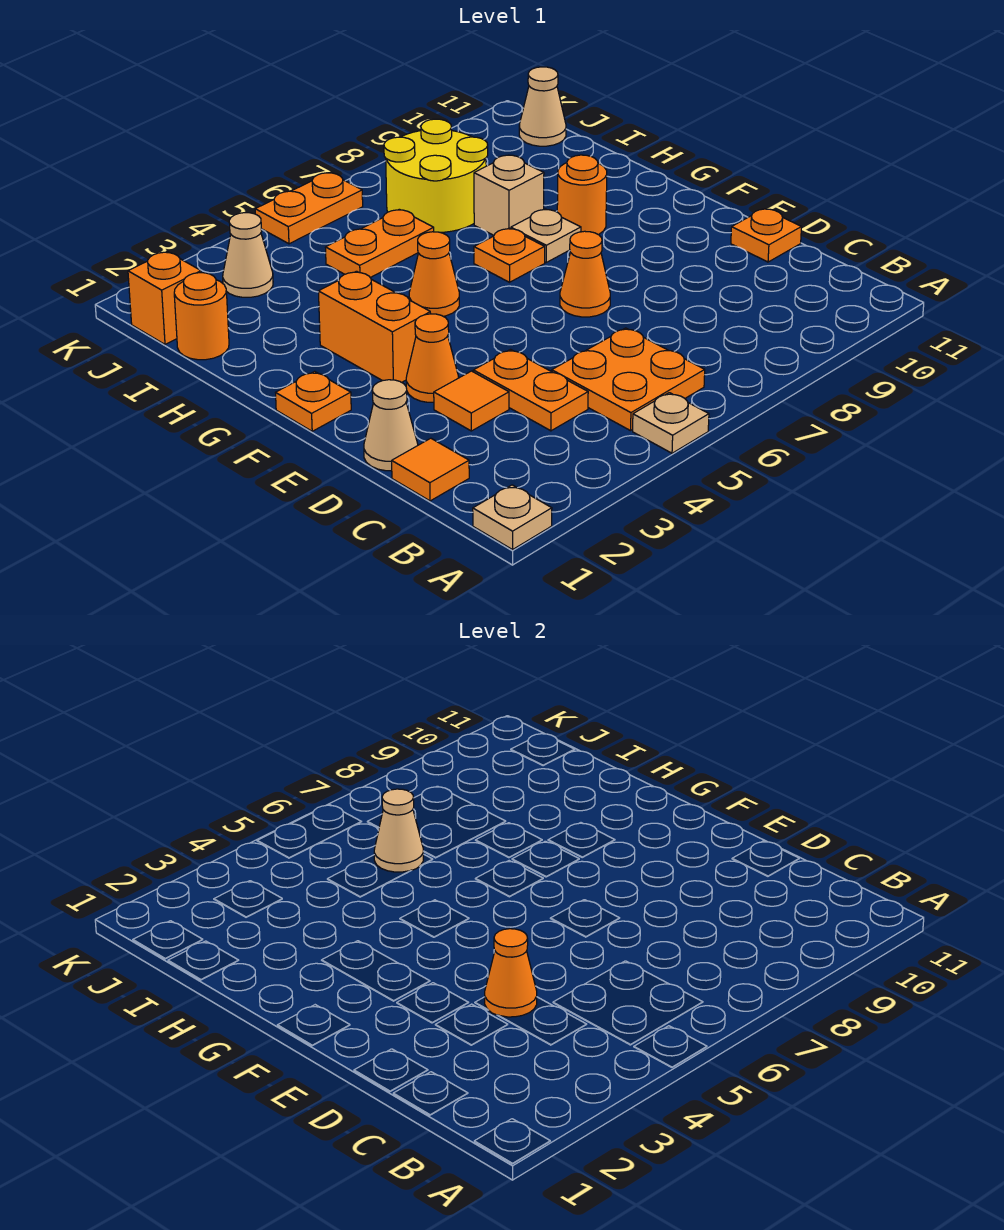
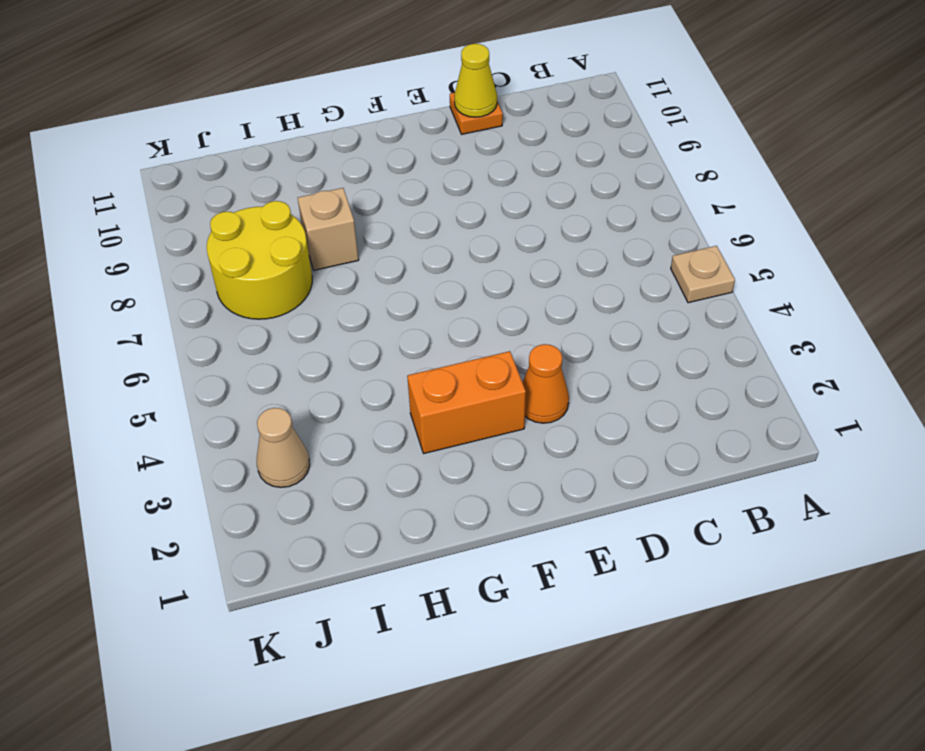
yellow cone D11 level 2 -> none
none -> tan plate A1 level 1
none -> orange plate B5:C6 level 1
none -> orange tile C1 level 1

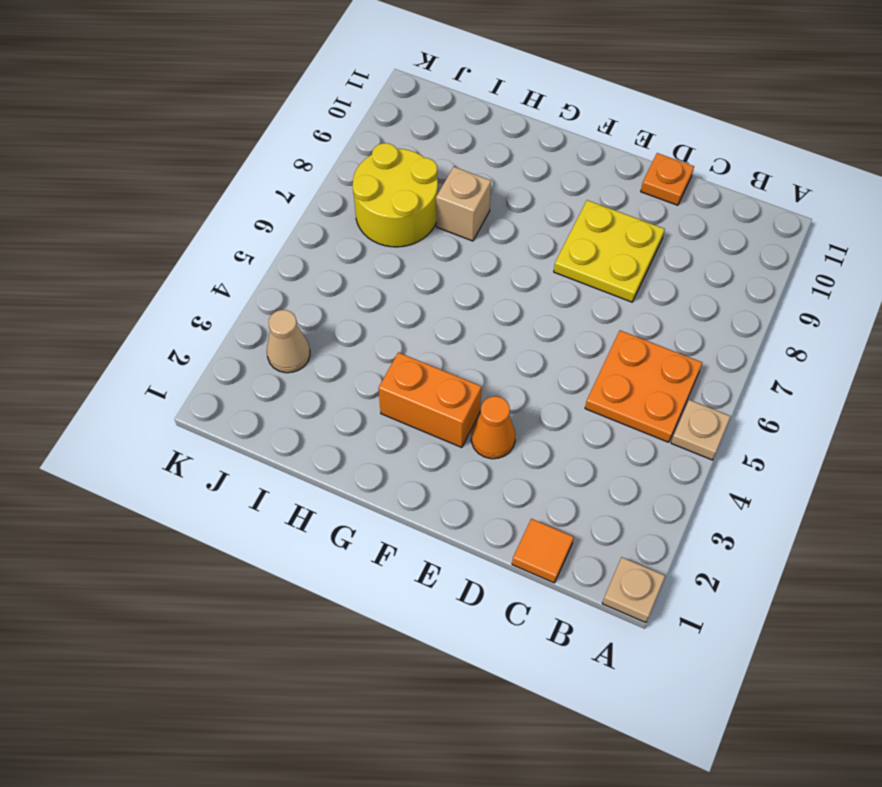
yellow plate D8:E9 level 1 -> none
none -> orange plate C4:D4 level 1
none -> tan cone D1 level 1
none -> orange tile D3 level 1

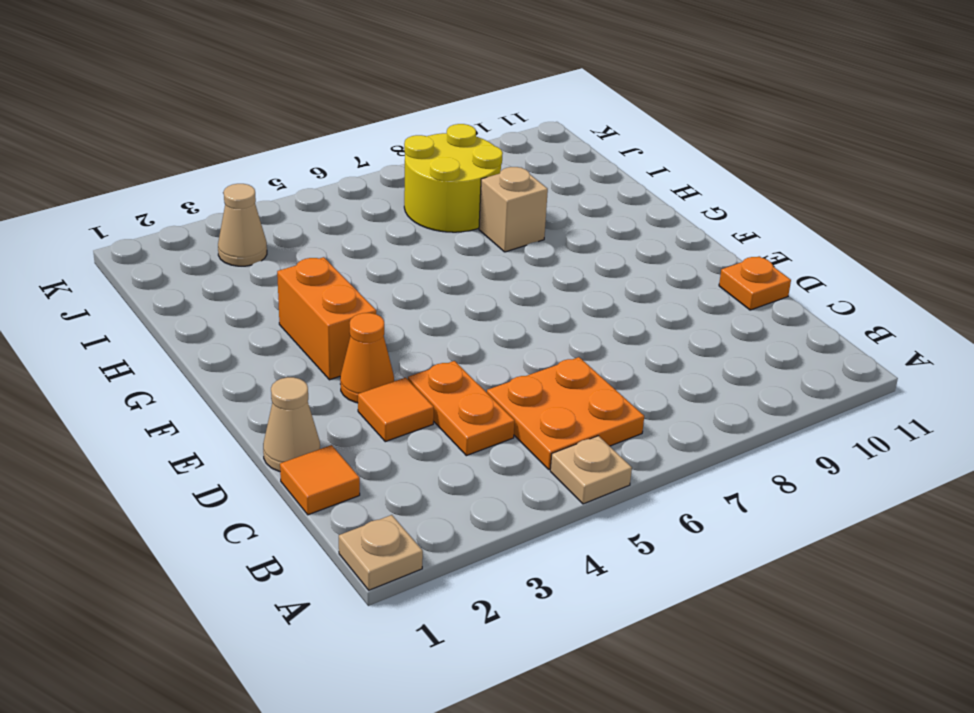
none -> orange cone E7 level 1
none -> orange plate F1 level 1
none -> orange cone G5 level 1

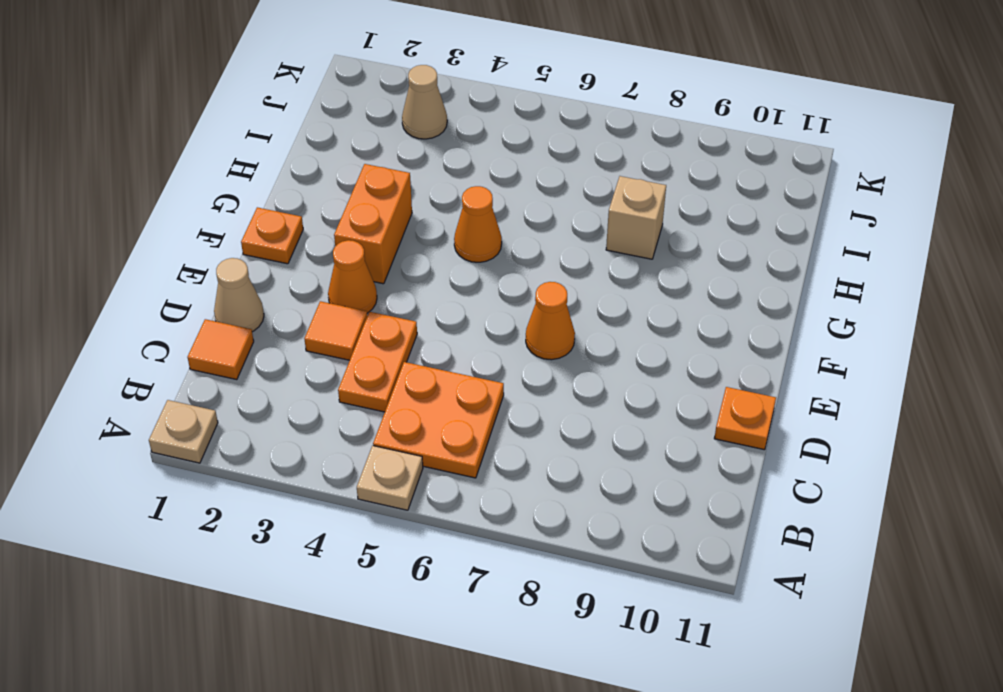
none -> orange plate G7 level 1
none -> tan plate G8 level 1
none -> orange round brick G9 level 1

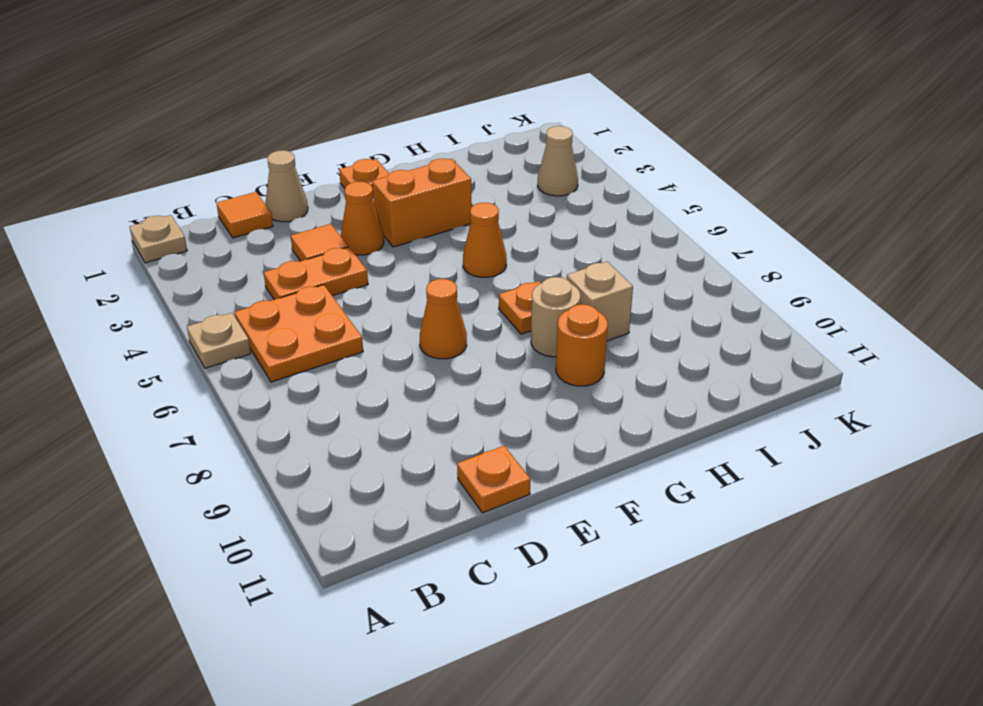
tan round brick G8 level 1 -> tan plate G8 level 1
none -> orange round brick I1 level 1
none -> orange plate I5:I6 level 1
none -> yellow round brick I7:J8 level 1

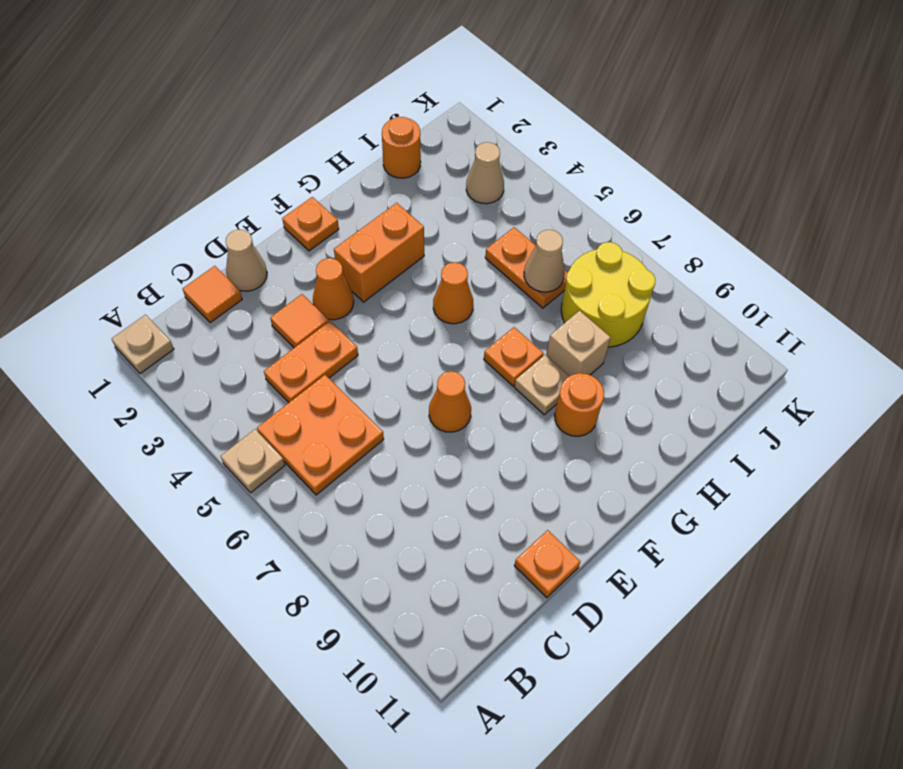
none -> orange brick J1 level 1
none -> tan cone J11 level 1
none -> orange plate K5:K6 level 1

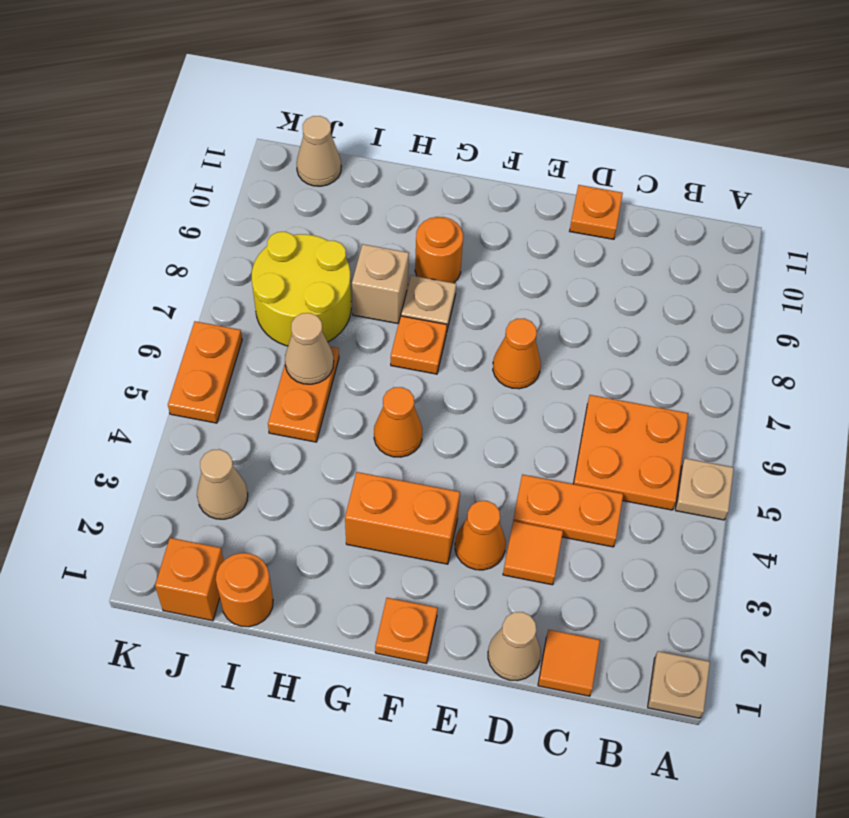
none -> orange cone D4 level 2

